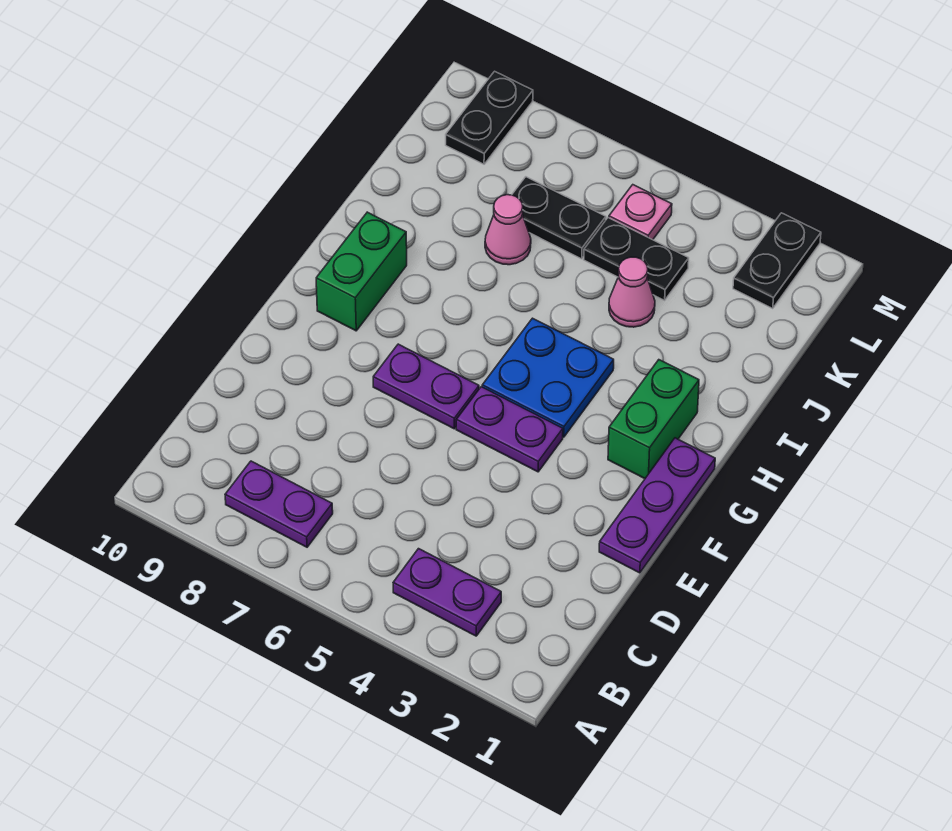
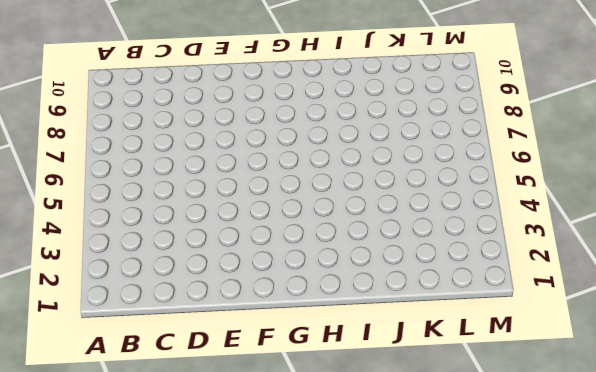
none -> purple plate B3:B4 level 1
none -> purple plate B7:B8 level 1
none -> purple plate E1:G1 level 1

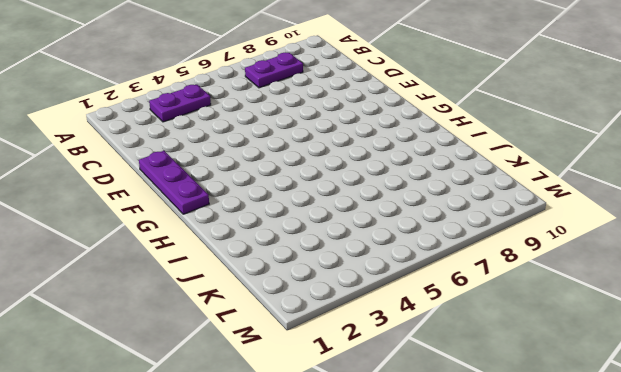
none -> purple plate F4:F5 level 1
none -> purple plate F6:F7 level 1
none -> green brick G2:H2 level 1

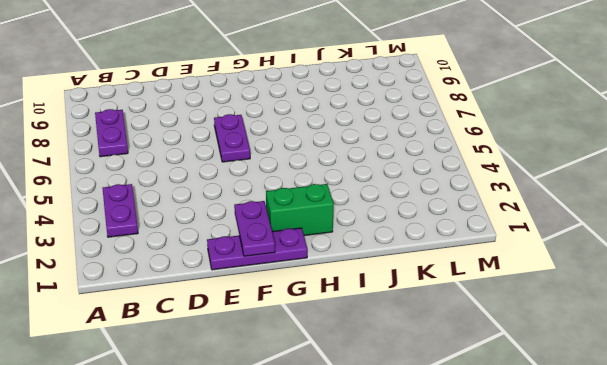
purple plate F1:F2 level 2 -> purple plate F4:F5 level 1
none -> blue plate G4:H5 level 1
none -> green brick G9:H9 level 1
none -> pink cone J4 level 1

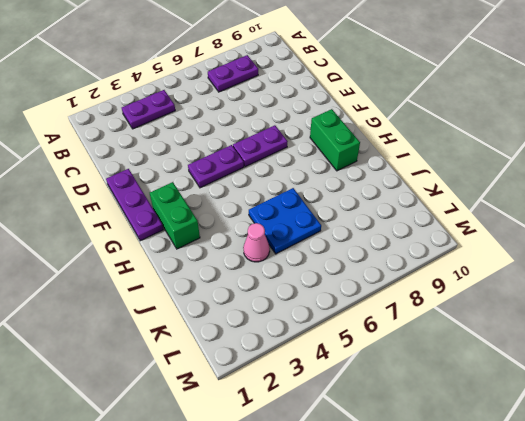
blue plate I5:J6 level 1 -> blue plate G4:H5 level 1
none -> pink cone J7 level 1
none -> black plate K4:K5 level 1
none -> black plate K6:K7 level 1

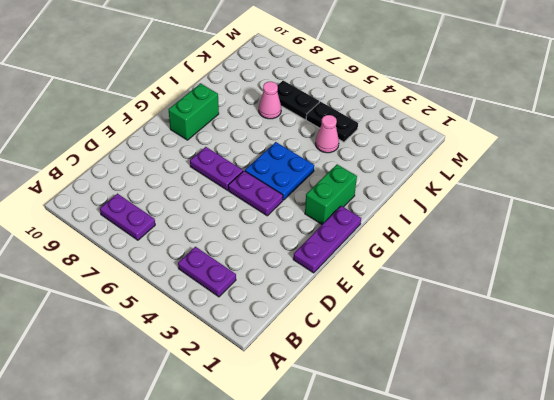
none -> black plate L2:M2 level 1
none -> pink plate L5 level 1
none -> black plate L9:M9 level 1

